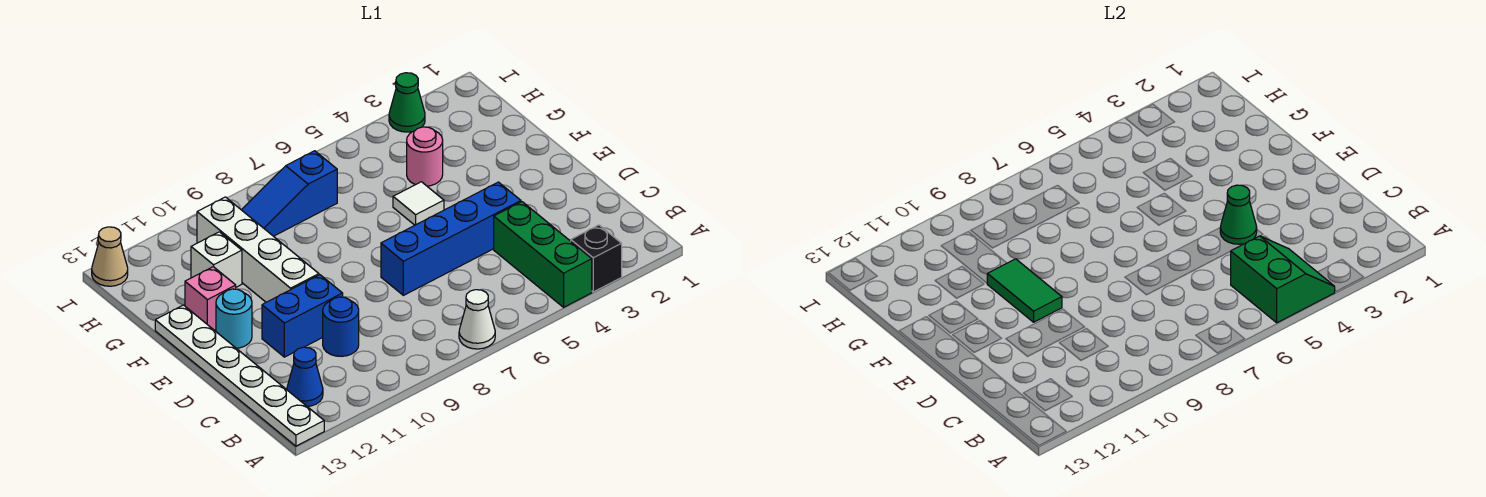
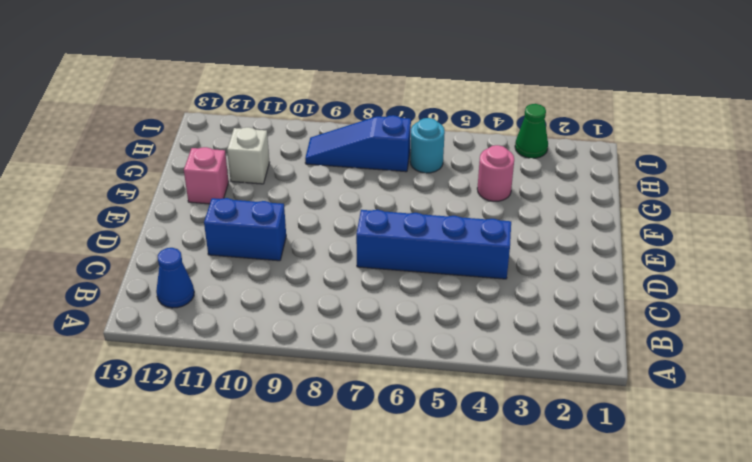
cyan round brick H6 level 1 -> cyan round brick E12 level 1
none -> black brick A3 level 1
none -> green brick A4:C4 level 1
none -> white cone A7 level 1

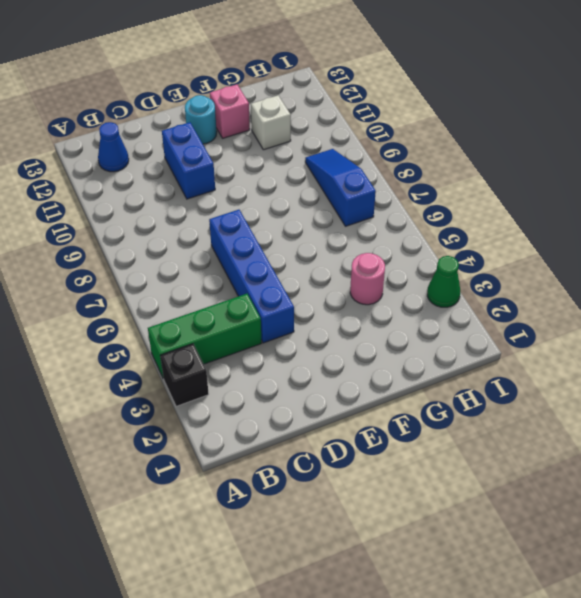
none -> white cone A7 level 1
none -> white plate A13:F13 level 1
none -> blue round brick C10 level 1

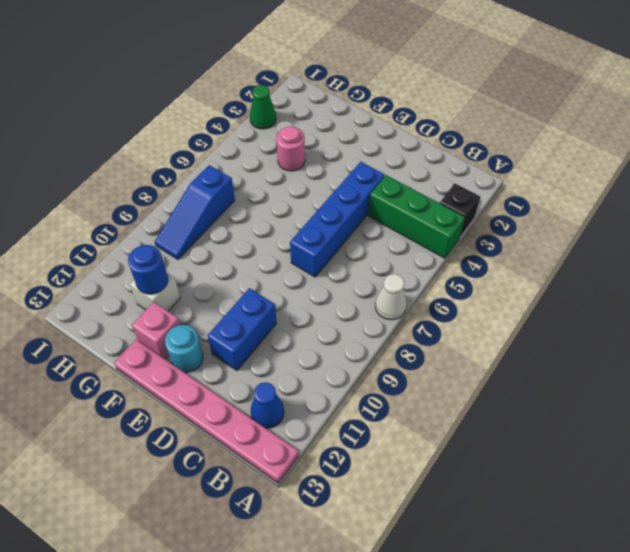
pink plate A13:F13 level 1 -> white plate A13:F13 level 1
blue round brick G11 level 2 -> blue round brick C10 level 1
none -> white brick E10:H10 level 1
none -> white tile F5 level 1
none -> tan cone I13 level 1

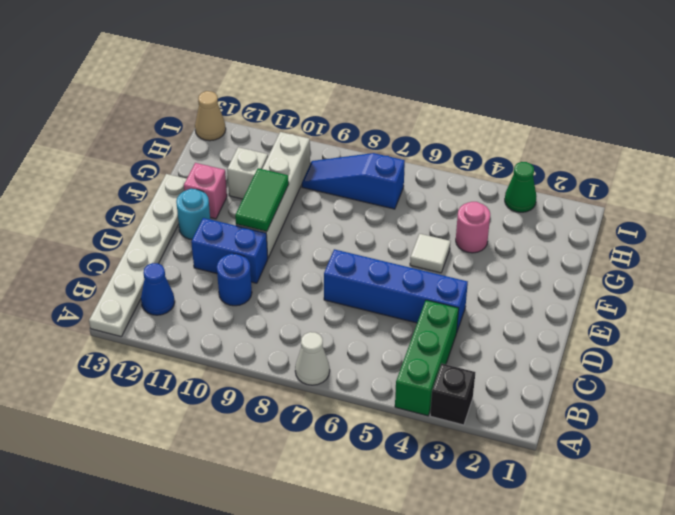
none -> green slope A4:B5 level 2 top 5
none -> green cone D4 level 2

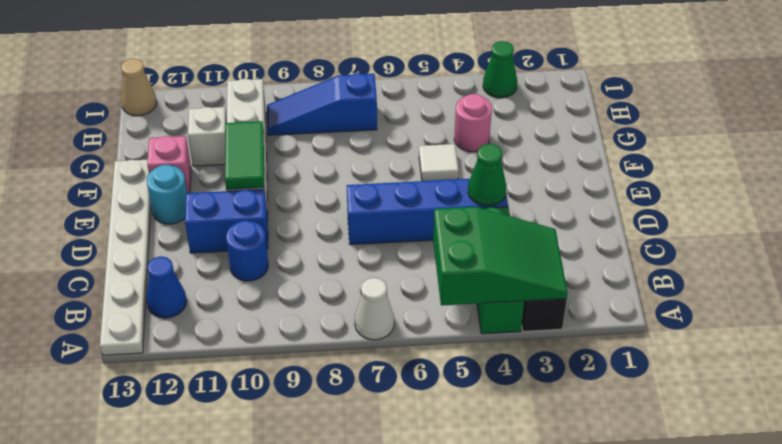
green slope A3:B5 level 2 top 5 -> green slope A4:B5 level 2 top 5

